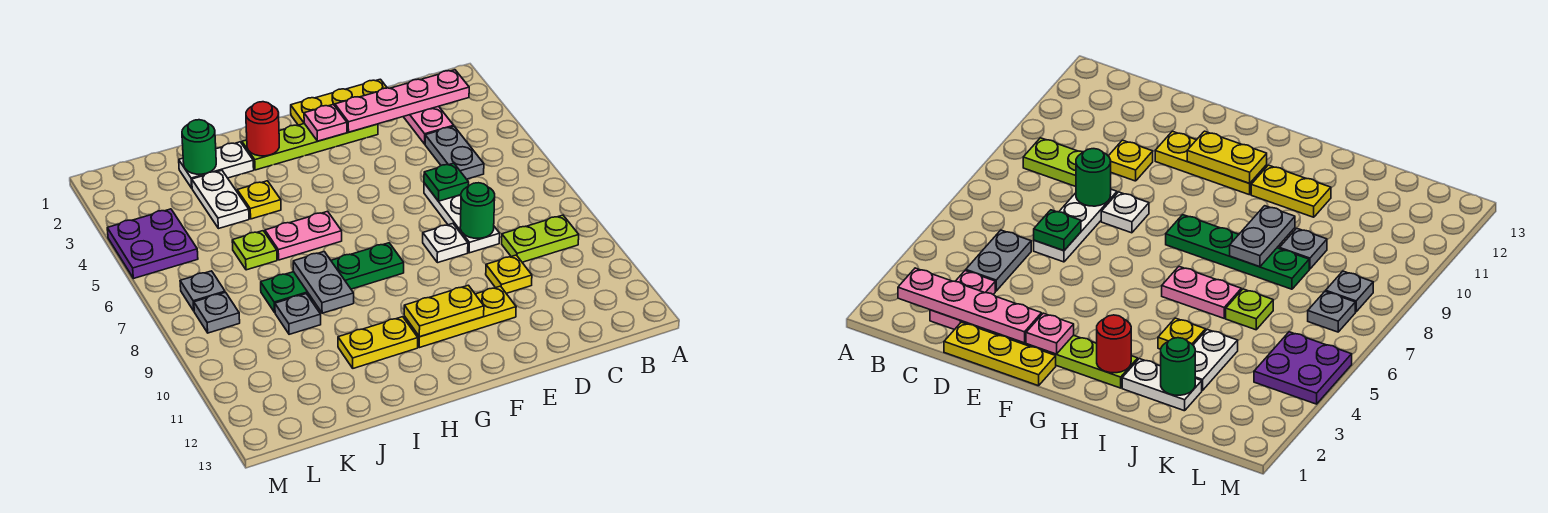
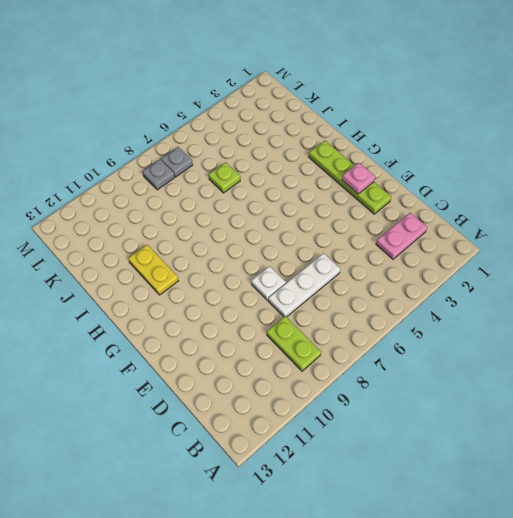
none -> grey plate C4:C5 level 1
none -> yellow plate D1:F1 level 1
none -> yellow plate D10 level 1

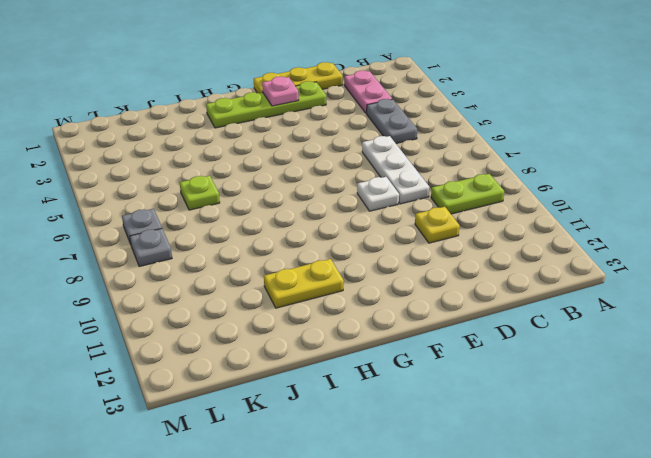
none -> yellow plate E11:G11 level 1
none -> green plate G8:J8 level 1
none -> pink plate H6:I6 level 1

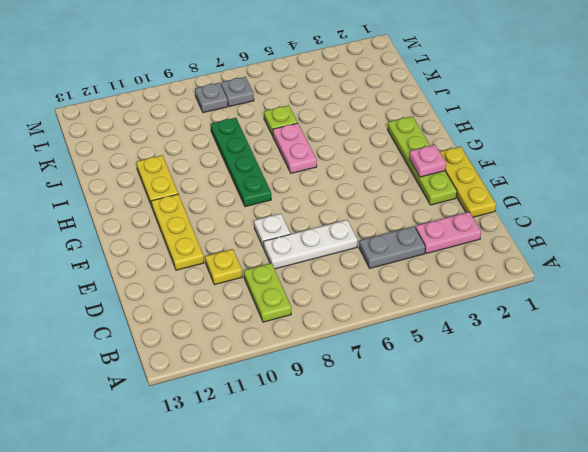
none -> white plate I2:J2 level 1
none -> yellow plate I4 level 1
none -> white plate J3:J4 level 1

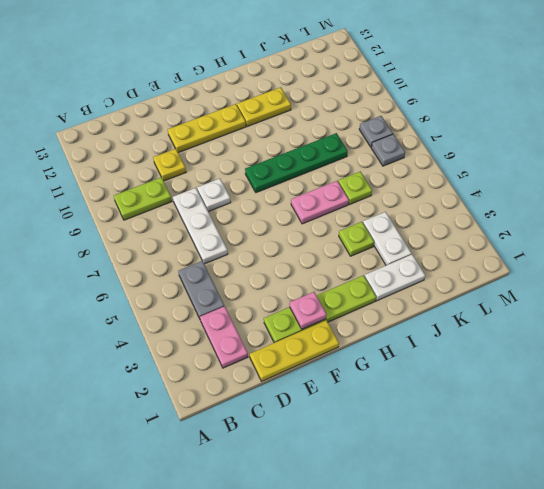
lime plate I4 level 1 -> yellow plate I4 level 1
none -> grey plate J9 level 1
none -> purple plate L4:M5 level 1
none -> pink plate B2:E2 level 2

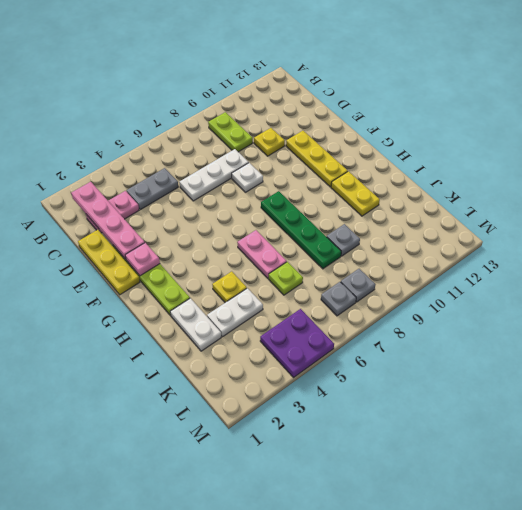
none -> green plate D6 level 2
none -> green round brick D8 level 2
none -> yellow plate F11:G11 level 2

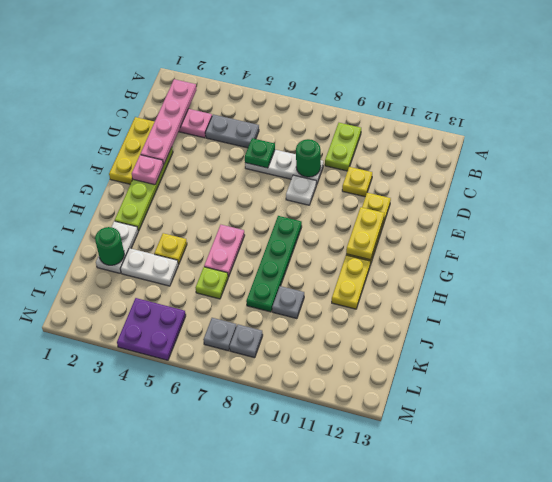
none -> red round brick H2 level 2
none -> grey plate I8:I9 level 2

